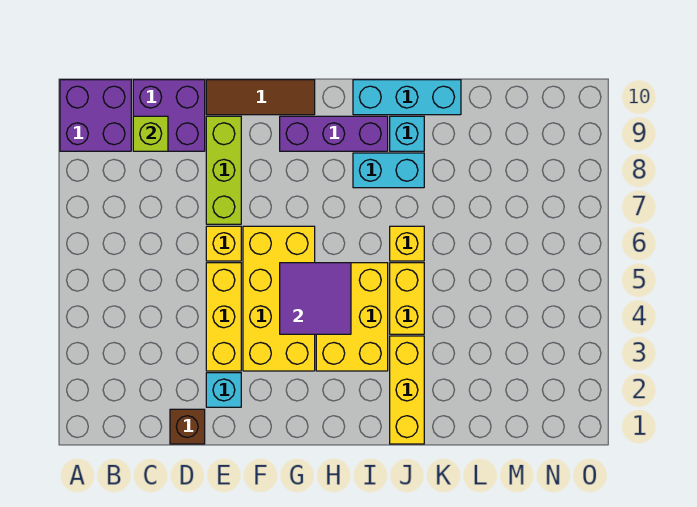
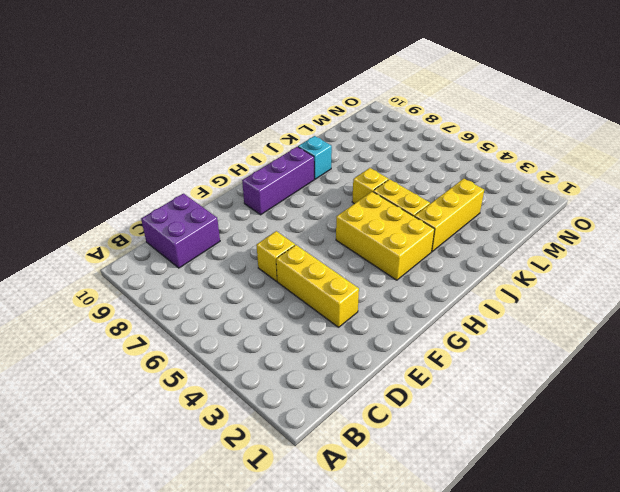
yellow brick J3:L3 level 1 -> yellow brick J1:J3 level 1
none -> purple brick A9:B10 level 1
none -> brown brick D1 level 1
none -> cyan brick E2 level 1

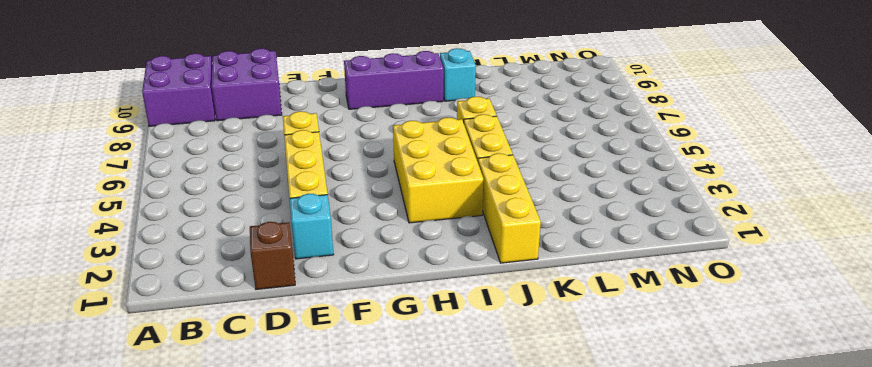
none -> lime brick E7:E9 level 1
none -> brown tile E10:G10 level 1
none -> yellow brick F3:G6 level 1

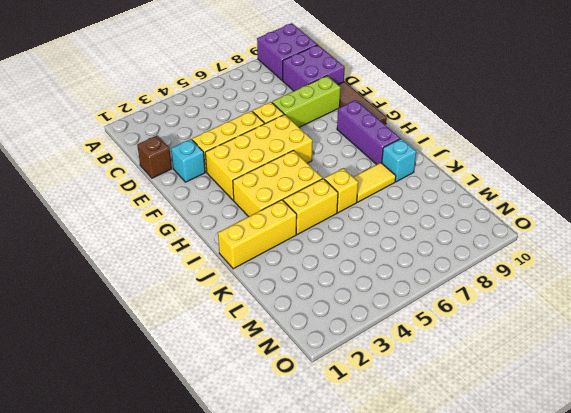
yellow tile J7:J8 level 1 -> cyan brick I8:J8 level 1
none -> cyan brick I10:K10 level 1
none -> lime brick C9 level 2
none -> purple tile G4:H5 level 2

